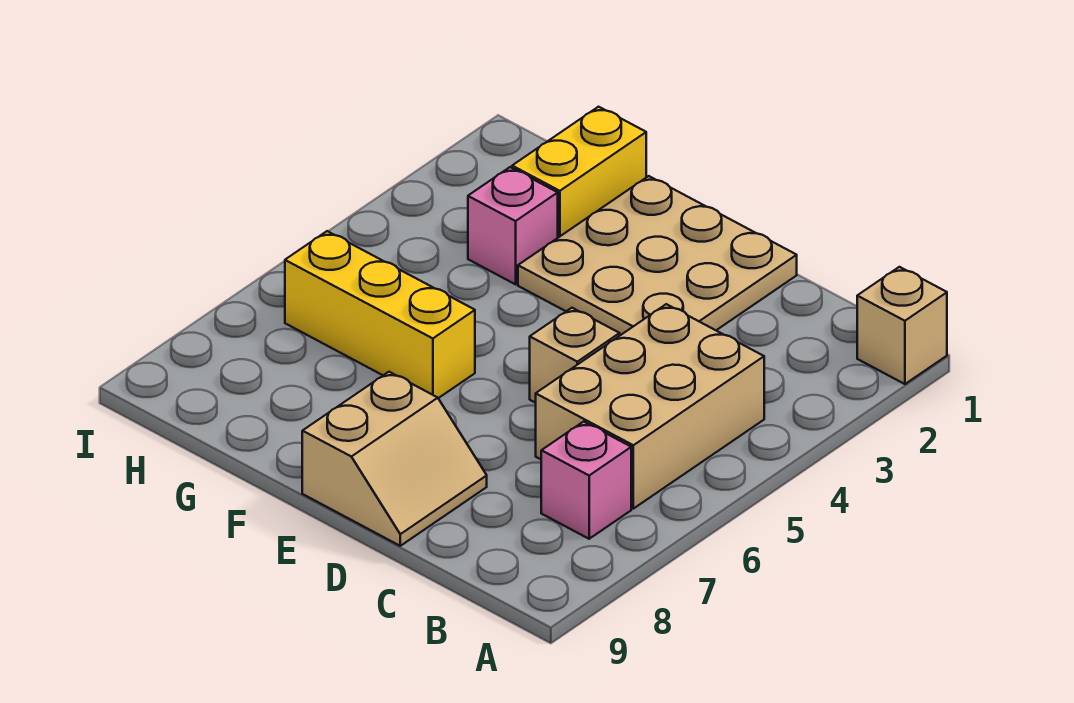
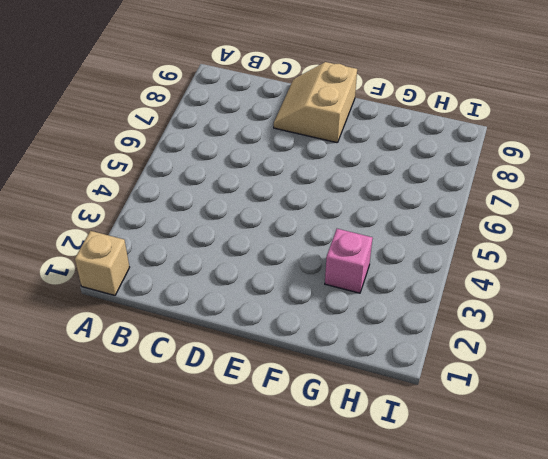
none -> tan brick B4:C6 level 1
none -> pink brick B7 level 1

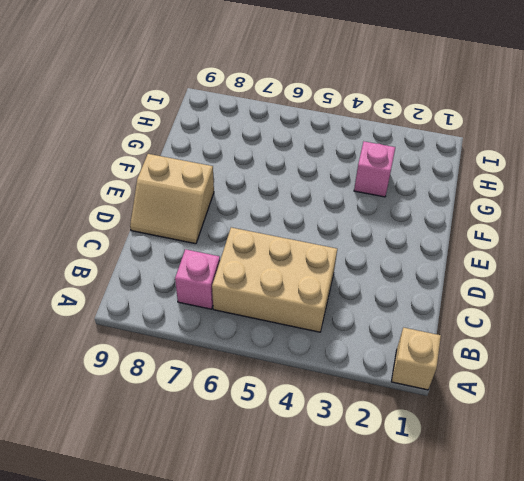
none -> tan plate D1:F3 level 1
none -> tan brick D5 level 1

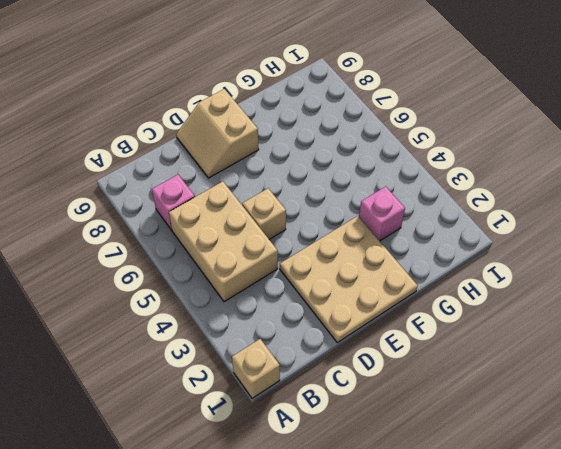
none -> yellow brick F6:H6 level 1
none -> yellow brick G1:G2 level 1

